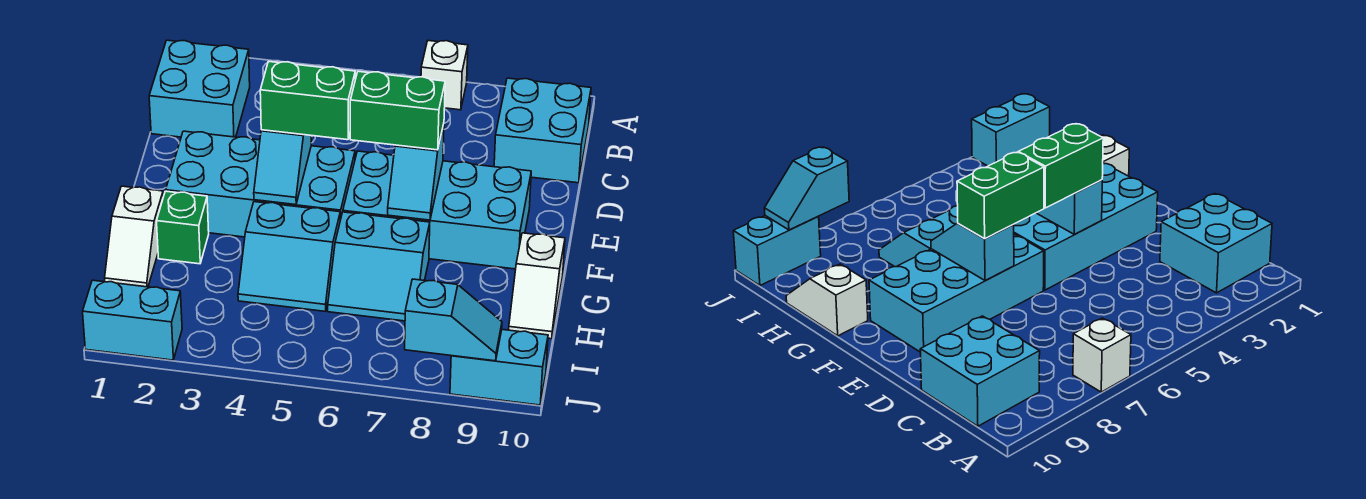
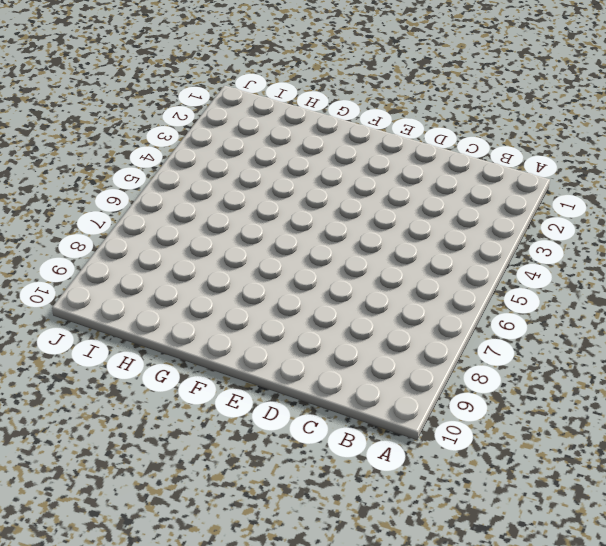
none -> white brick A7 level 1
none -> cyan brick B1:C2 level 1
none -> cyan brick B9:C10 level 1

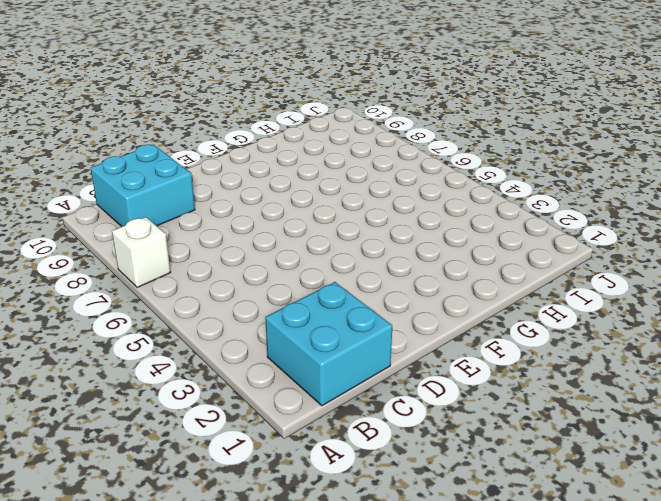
none -> cyan brick E2:F5 level 1
none -> cyan brick E6:F9 level 1
none -> white slope G1:H1 level 1 top G

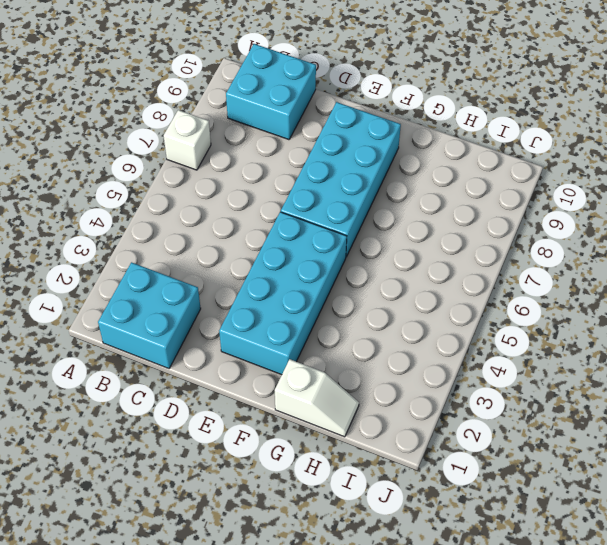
none -> green brick G2 level 1
none -> cyan slope G4:H5 level 1 top G
none -> cyan slope G6:H7 level 1 top G

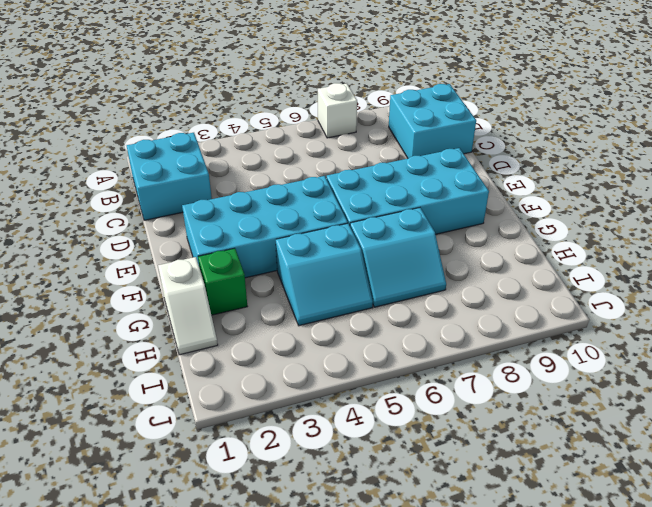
none -> white slope G10:H10 level 1 top G
none -> cyan brick J1:J2 level 1
none -> cyan brick J9:J10 level 1

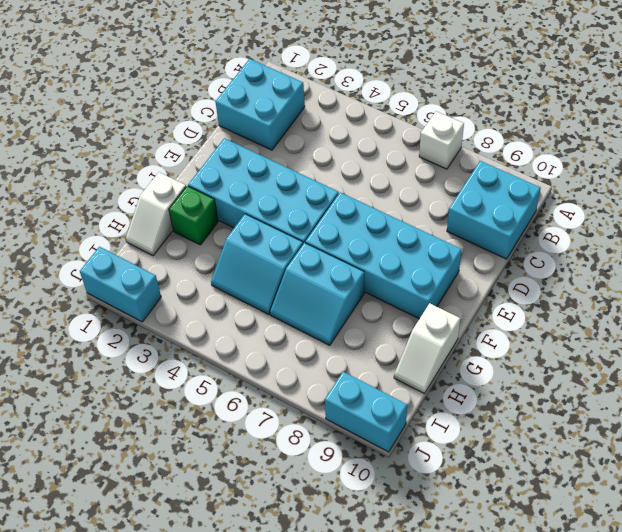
none -> cyan slope E4:F4 level 2 top E
none -> cyan slope E7:F7 level 2 top E
none -> cyan slope J8:J9 level 2 top 8

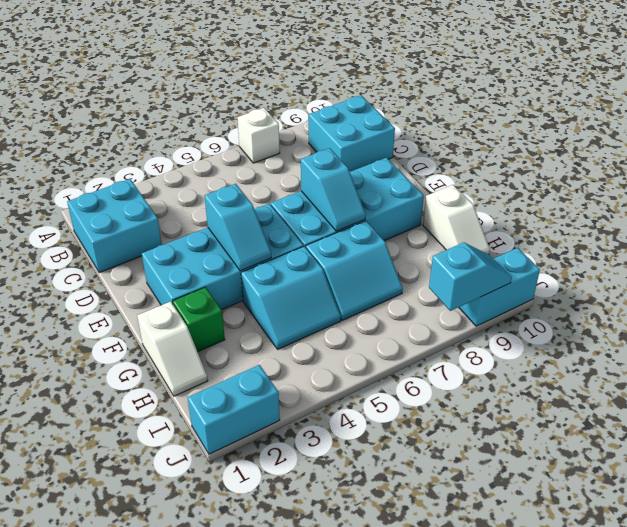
none -> green brick E4:E5 level 3
none -> green brick E6:E7 level 3

